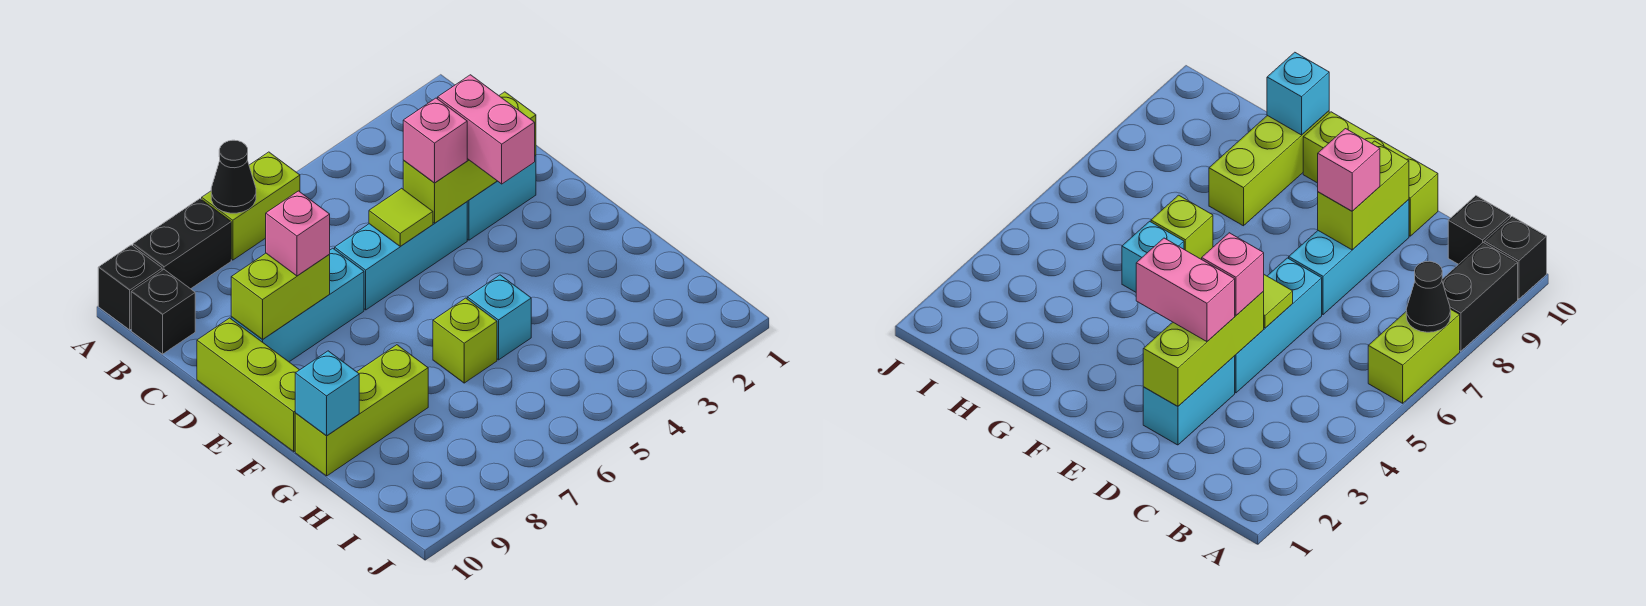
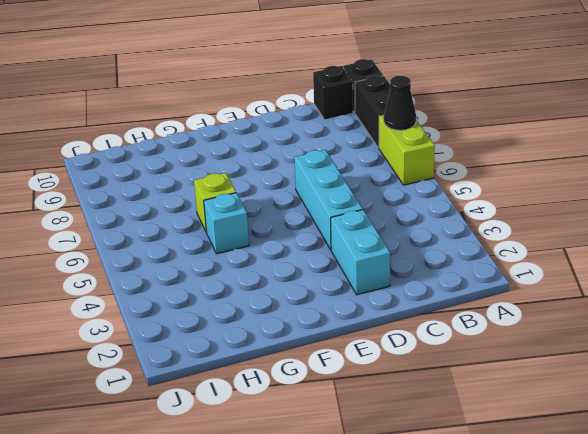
none -> cyan brick D7:D9 level 1
none -> lime brick D10:F10 level 1
none -> lime brick G8:G10 level 1

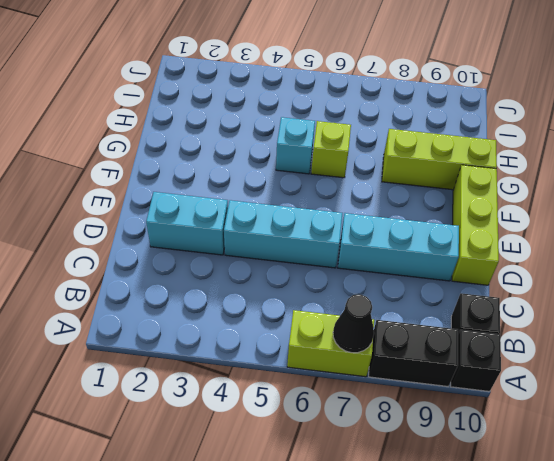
none -> lime brick D2:D4 level 2
none -> lime tile D5 level 2
none -> lime brick D8:D9 level 2

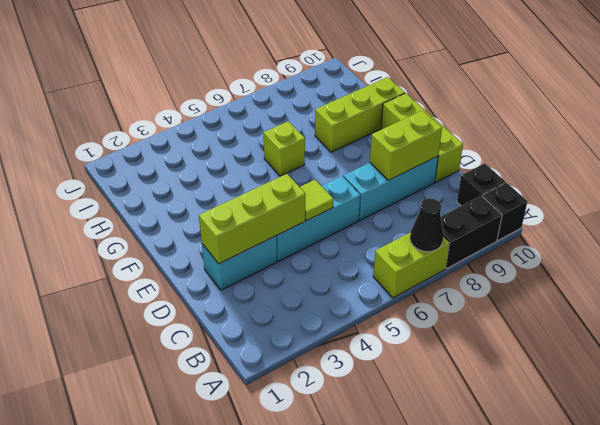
none -> cyan brick G5 level 1
none -> cyan brick G10 level 2
none -> pink brick D3:E3 level 3

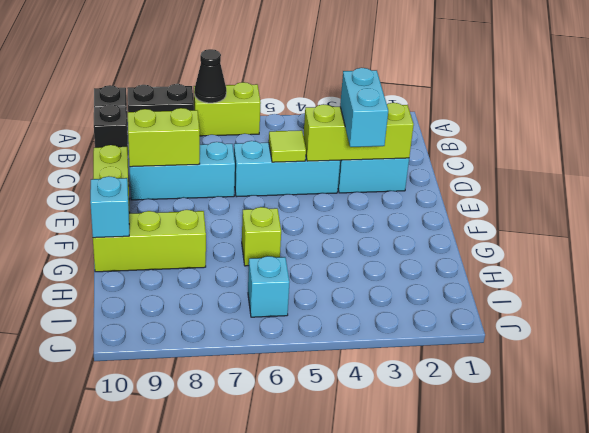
cyan brick D3:E3 level 3 -> pink brick D3:E3 level 3
cyan brick I6 level 1 -> cyan brick G5 level 1
none -> pink brick D4 level 3
none -> pink brick D8 level 3

